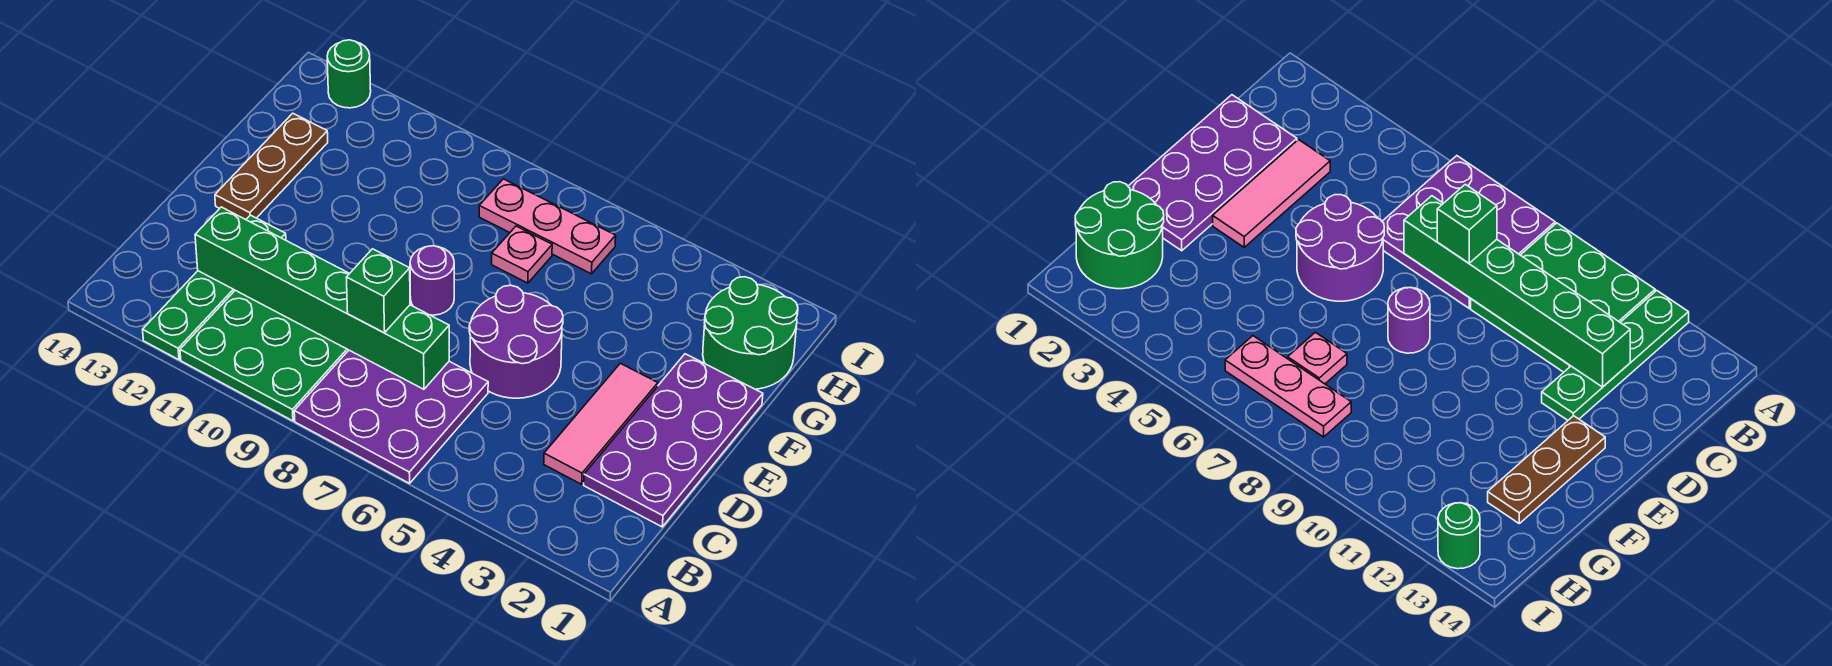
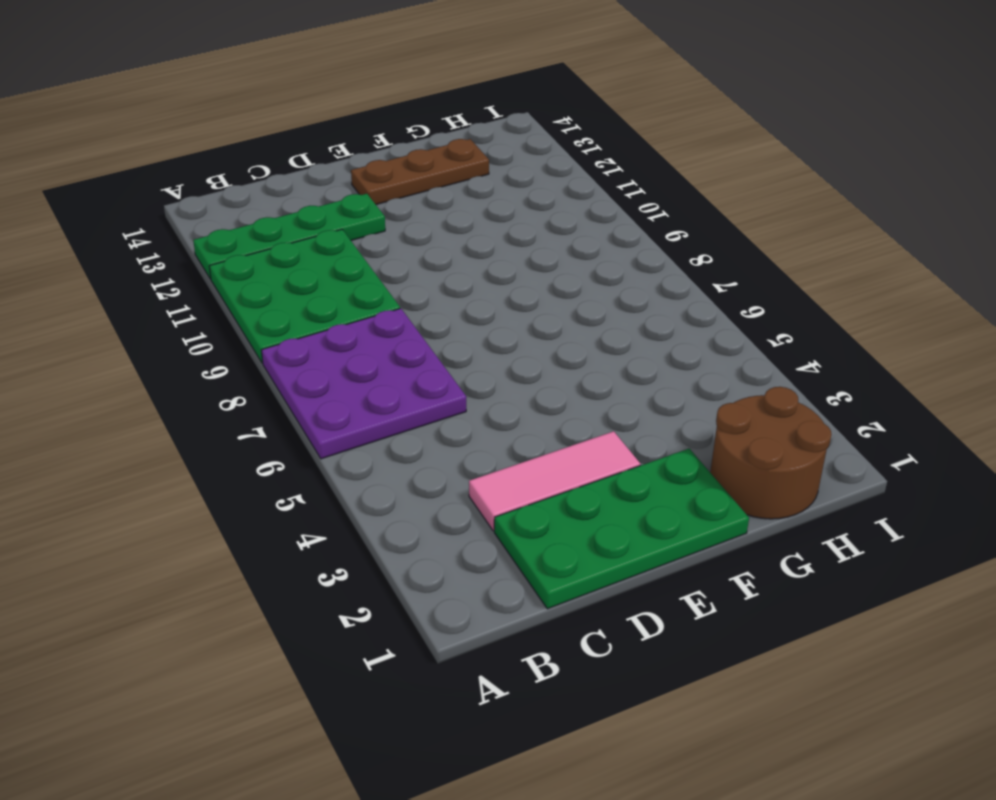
green plate C1:F2 level 1 -> purple plate C1:F2 level 1
brown round brick G1:H2 level 1 -> green round brick G1:H2 level 1
none -> purple round brick D5:E6 level 1
none -> purple round brick E8 level 1
none -> pink plate G7 level 1

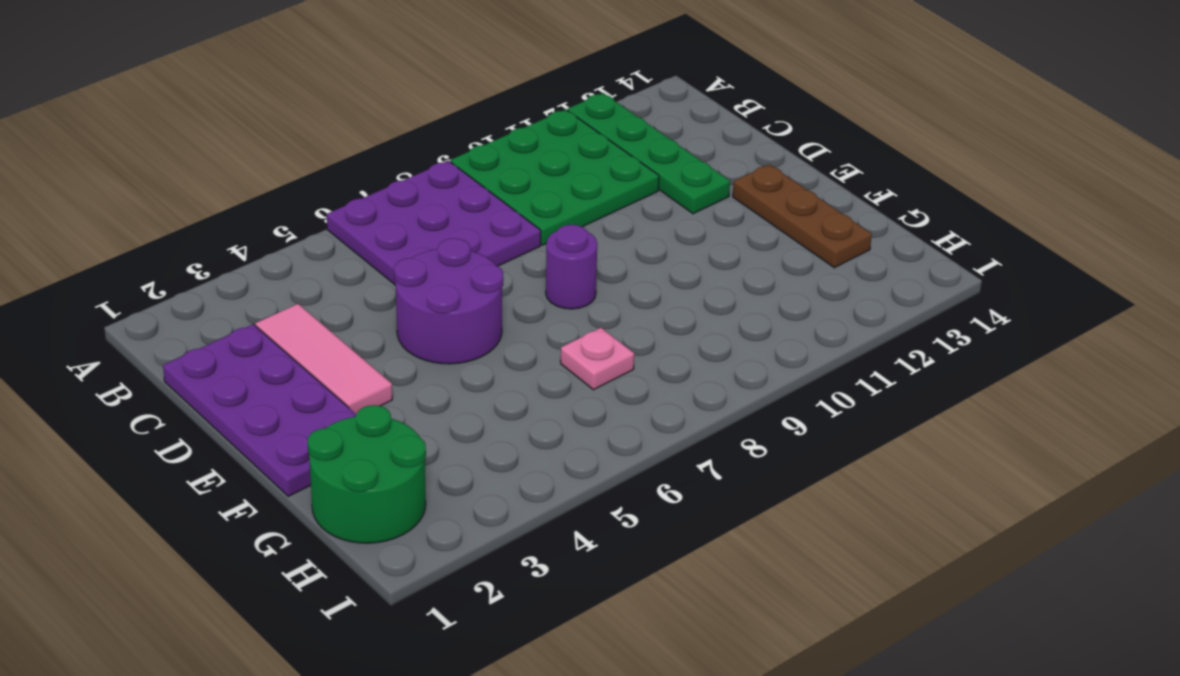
none -> pink plate H6:H8 level 1
none -> green round brick I13 level 1
none -> green brick C7:C12 level 2

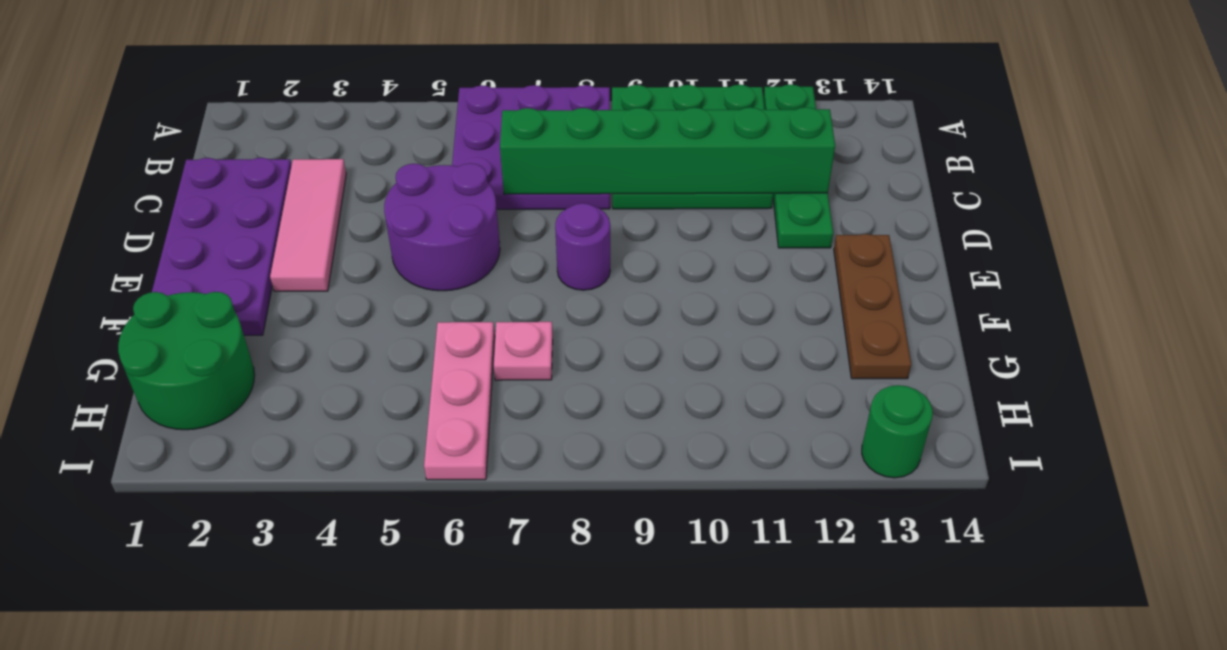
pink plate G6:I6 level 1 -> pink plate H6:H8 level 1
none -> green brick C8 level 3

